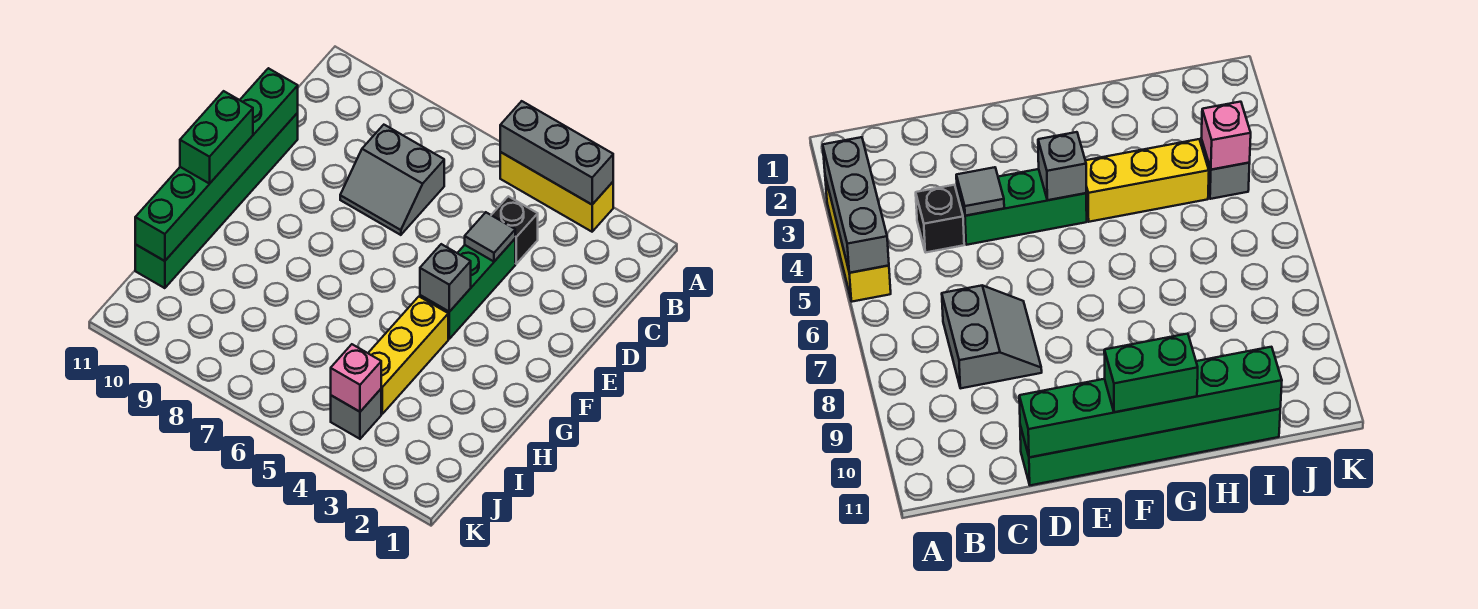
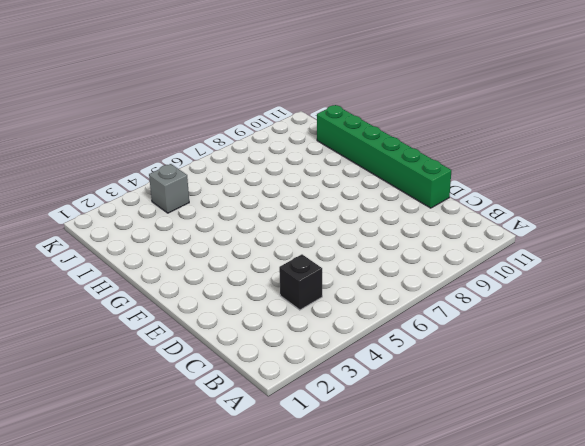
none -> yellow brick A3:A5 level 1
none -> grey slope C7:D8 level 1 top C
none -> green brick D4:F4 level 1

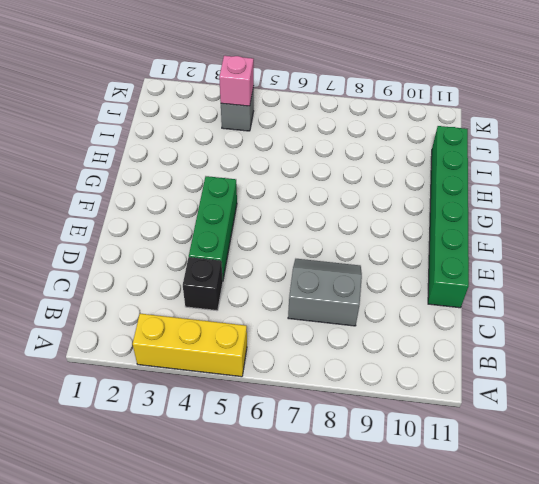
none -> yellow brick G4:I4 level 1
none -> grey brick A3:A5 level 2
none -> grey tile D4 level 2

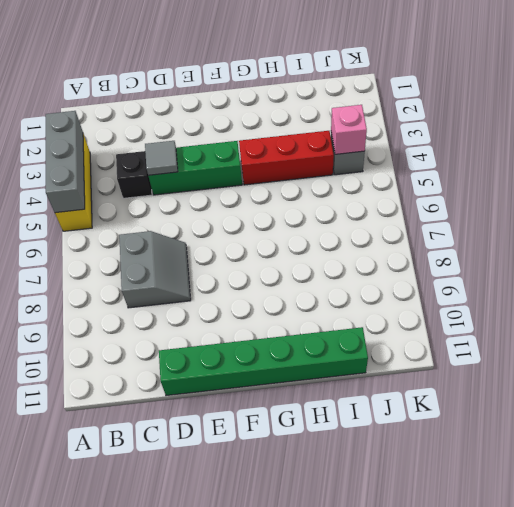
red brick G4:I4 level 1 -> yellow brick G4:I4 level 1
none -> green brick D11:I11 level 2
none -> grey brick F4 level 2
none -> green brick F11:G11 level 3

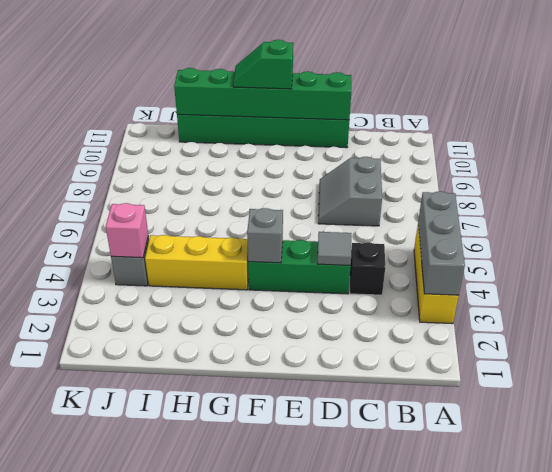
green slope F11:G11 level 3 top F -> green brick F11:G11 level 3

